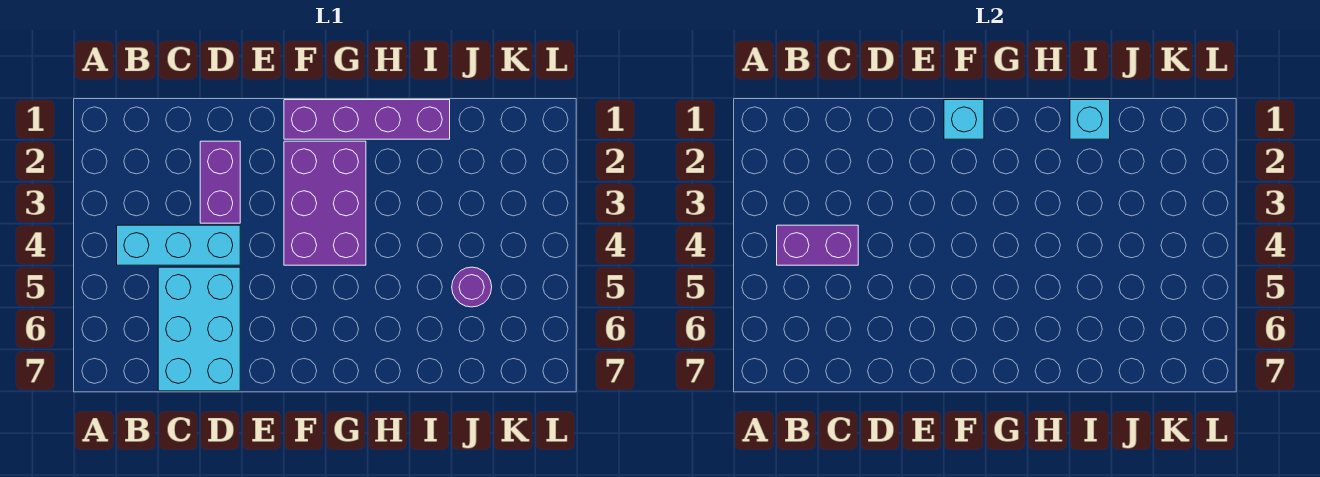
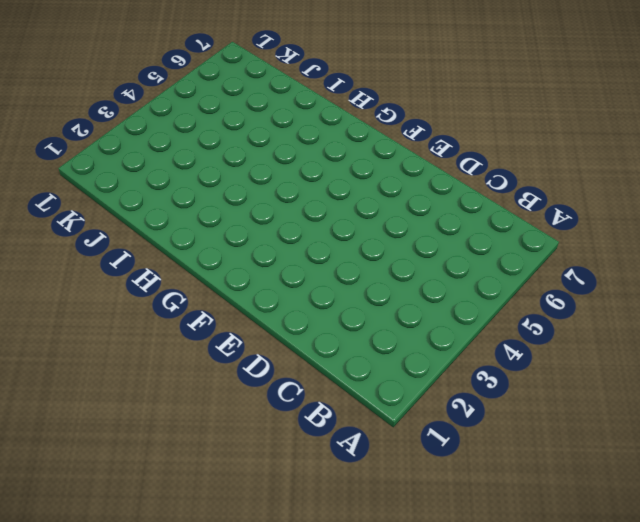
none -> cyan brick B4:D4 level 1
none -> cyan brick C5:D7 level 1

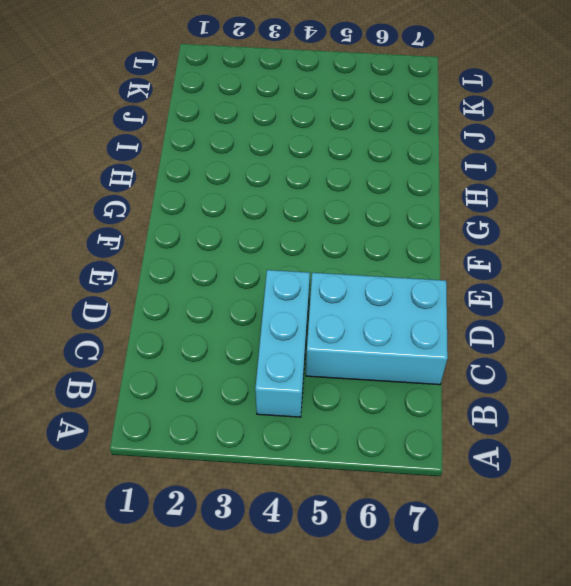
none -> purple brick D2:D3 level 1
none -> purple brick F1:I1 level 1

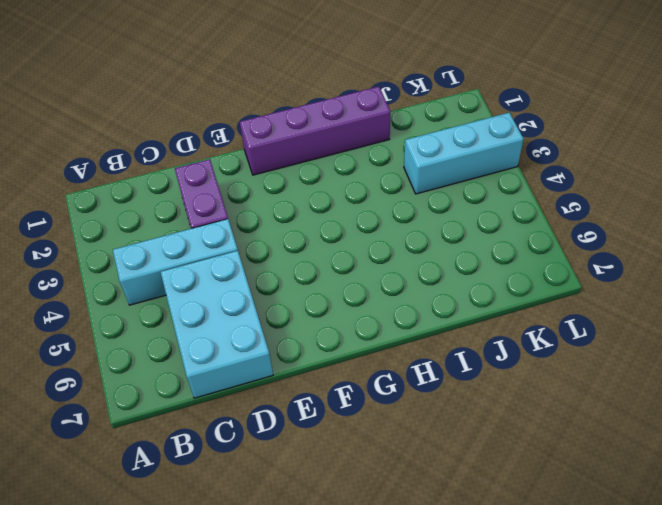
cyan brick J3:L3 level 1 -> none
none -> purple brick F2:G4 level 1
none -> purple round brick J5 level 1

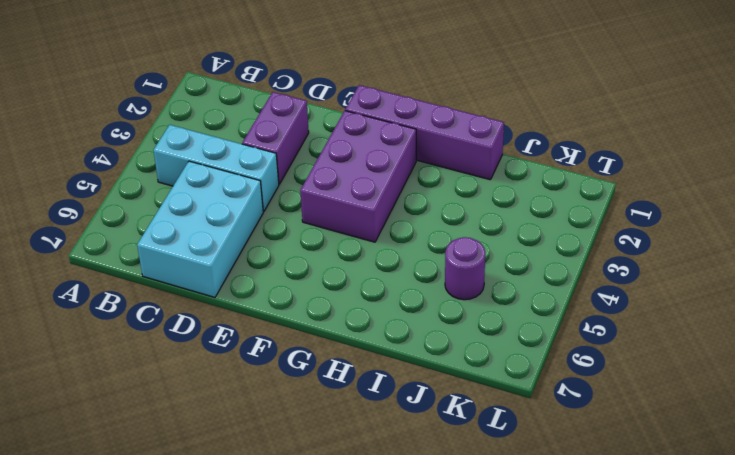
none -> purple brick B4:C4 level 2
none -> cyan brick F1 level 2

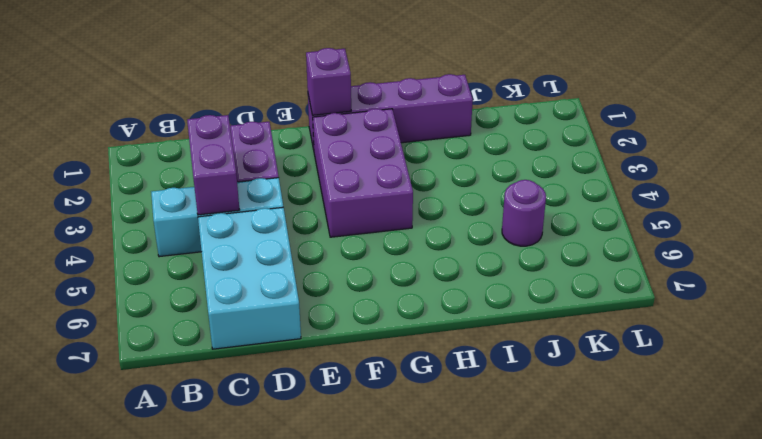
purple brick C3:C4 level 2 -> purple brick B4:C4 level 2
purple brick F1 level 2 -> cyan brick F1 level 2
none -> cyan brick I1 level 2

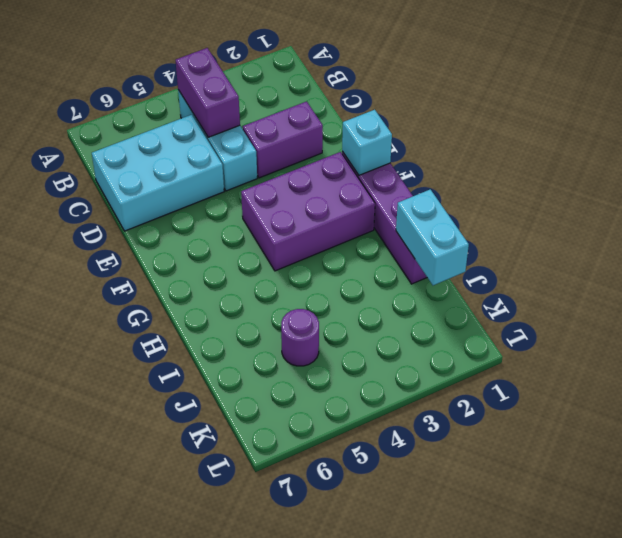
cyan brick I1:J1 level 2 -> cyan brick I1 level 2

